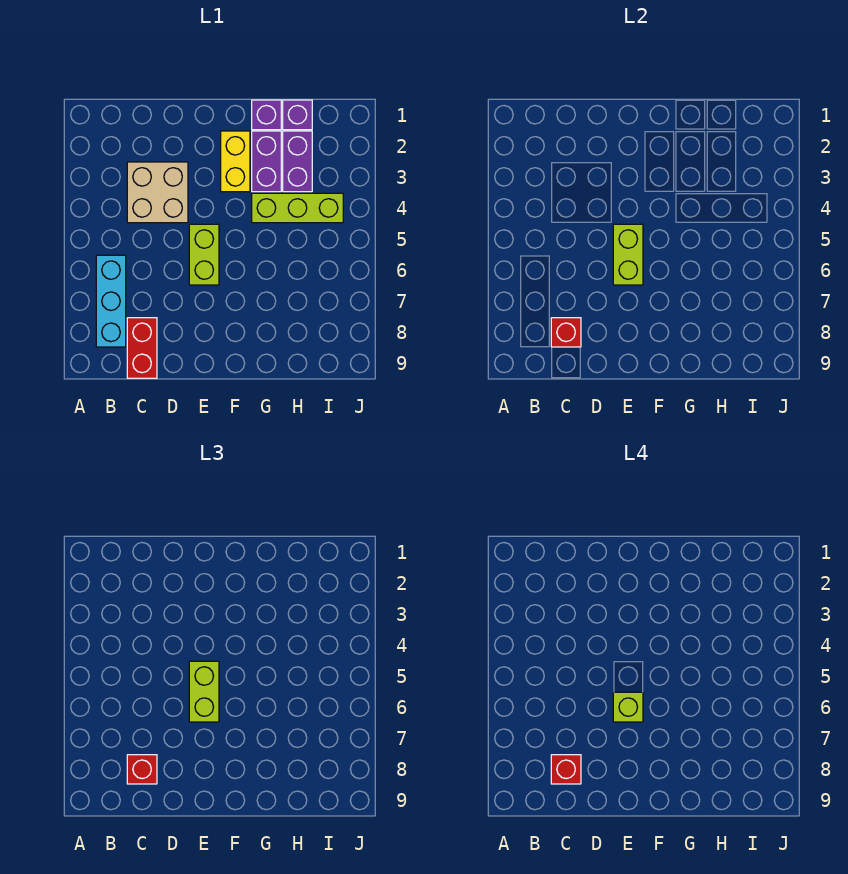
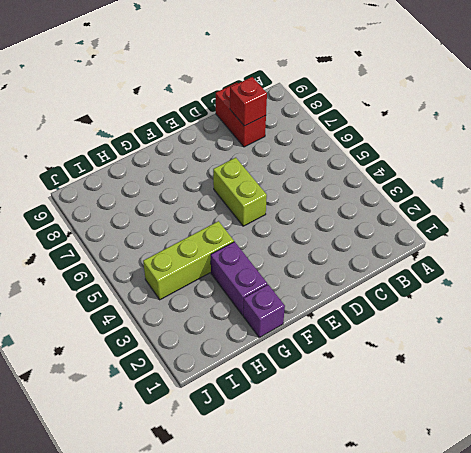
none -> cyan brick B6:B8 level 1
none -> tan brick C3:D4 level 1
none -> yellow brick F2:F3 level 1

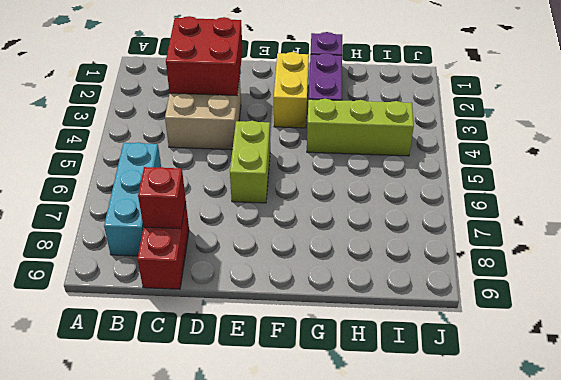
red brick C2:D3 level 2 -> none
none -> purple brick H1 level 1
none -> purple brick H2:H3 level 1
none -> lime brick E5:E6 level 2

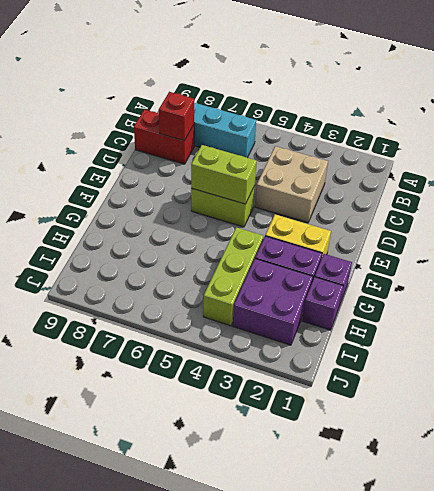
purple brick H2:I3 level 1 -> purple brick H2:H3 level 1
none -> red brick C8 level 3
none -> lime brick E5:E6 level 3
none -> red brick C8 level 4

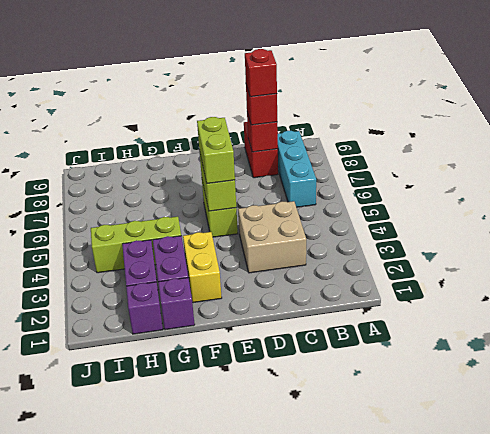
none -> lime brick E6 level 4

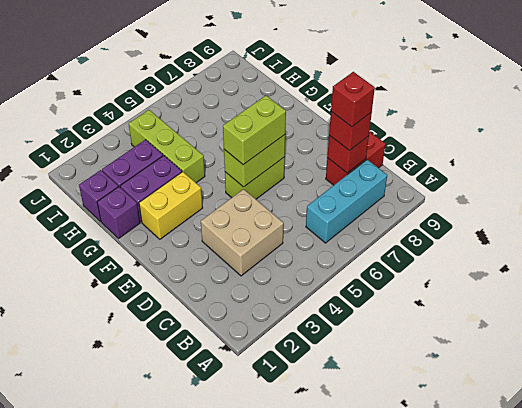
none -> lime brick E6 level 4

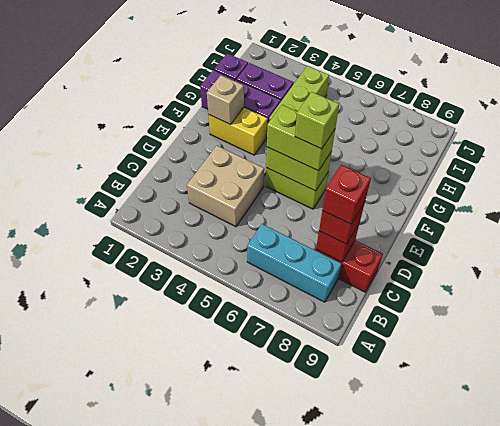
tan brick F2 level 2 -> none

